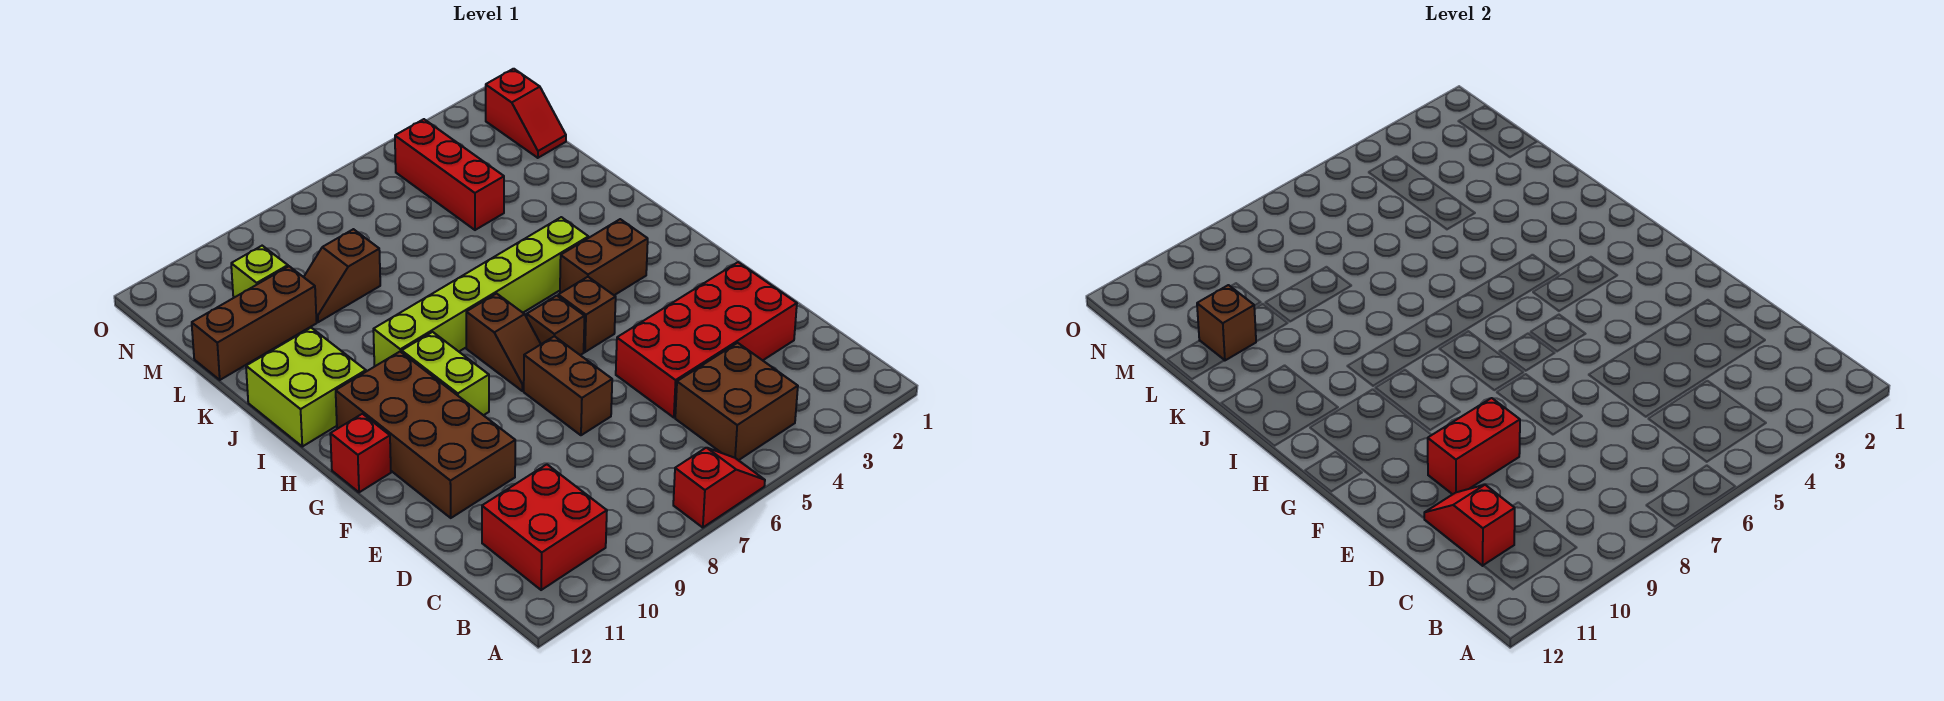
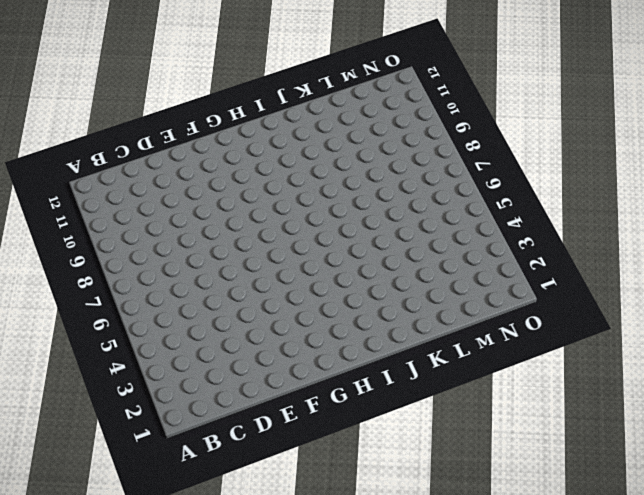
none -> red slope A6:A7 level 1 top 7
none -> brown brick B4:C5 level 1
none -> red brick B10:C11 level 1

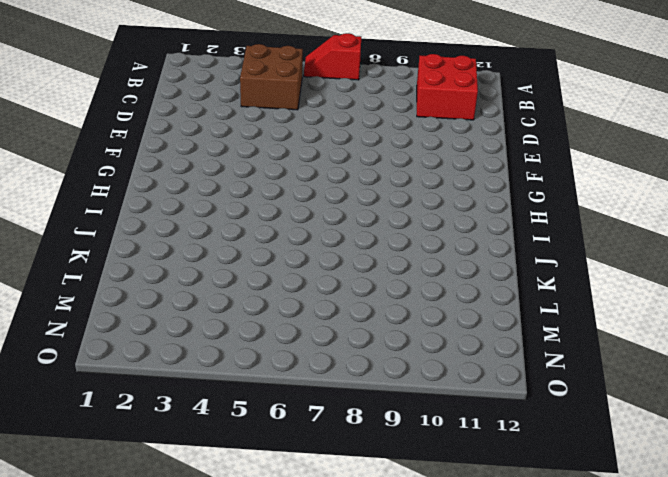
none -> red brick D2:E5 level 1
none -> brown brick E7:F7 level 1
none -> brown brick E10:H11 level 1

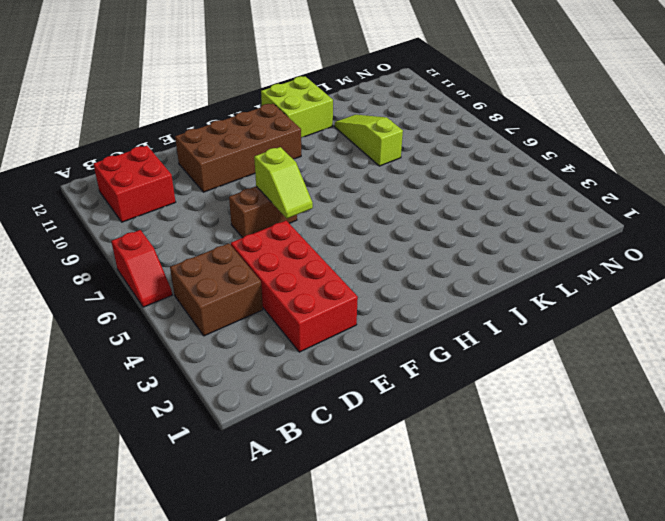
lime slope F6:F7 level 2 top 7 -> none
lime slope K8:K10 level 1 top 8 -> none
none -> brown brick G5 level 1
none -> brown brick G6 level 1
none -> brown slope G7:H7 level 1 top H

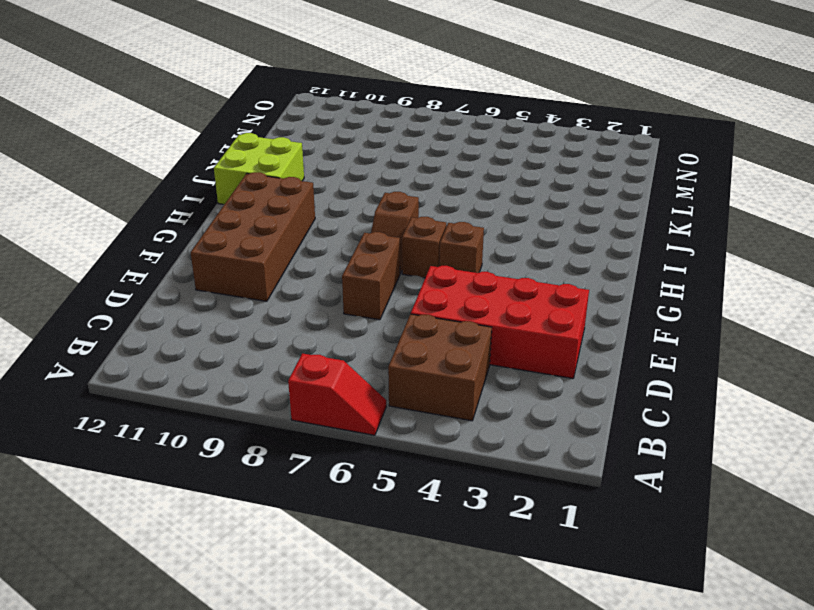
none -> red brick B10:C11 level 1
none -> lime brick G9:H9 level 1
none -> red brick G12 level 1

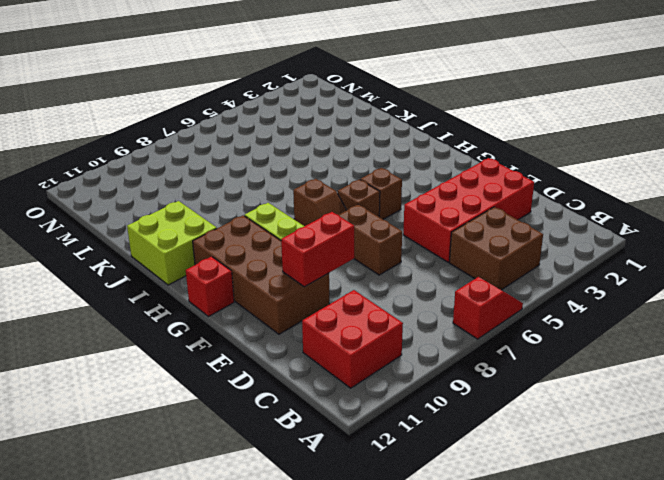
none -> brown brick H3:H4 level 1
none -> lime brick I4:I9 level 1
none -> red brick L4:N4 level 1

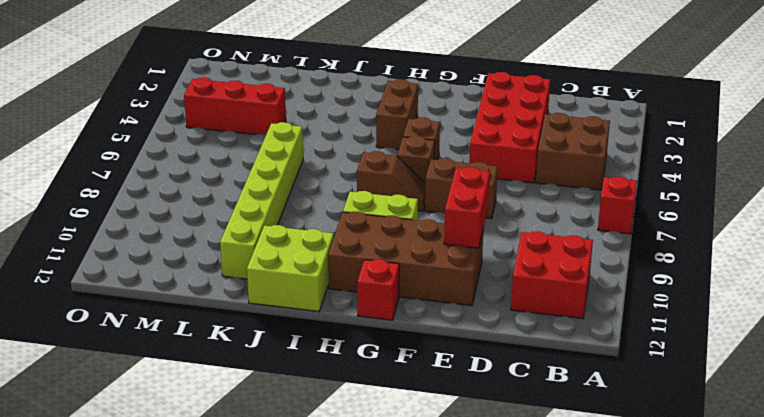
lime brick K6:K11 level 1 -> lime brick I4:I9 level 1
none -> brown slope L8:L9 level 1 top 8
none -> brown brick L10:L12 level 1
none -> red slope M1:N1 level 1 top N

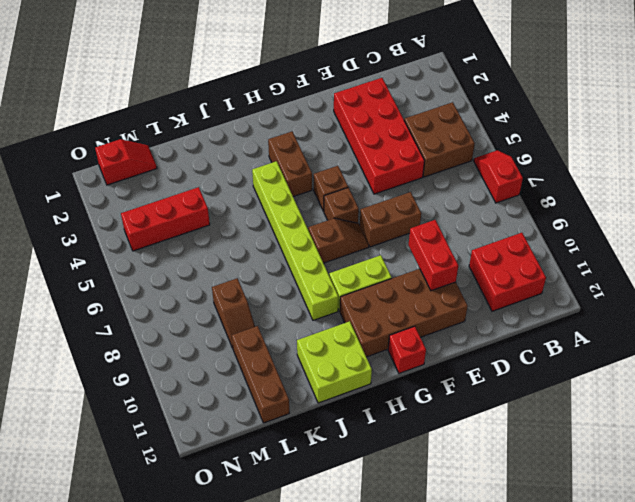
none -> lime brick M10 level 1
none -> red slope C11:D11 level 2 top C
none -> brown brick L11 level 2

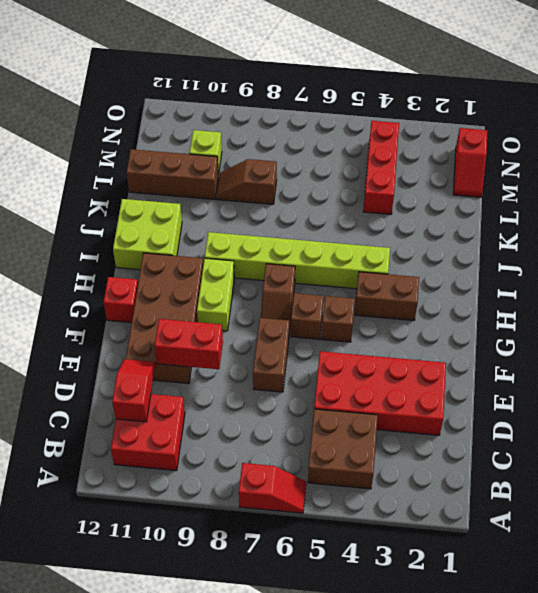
none -> brown brick L11 level 2

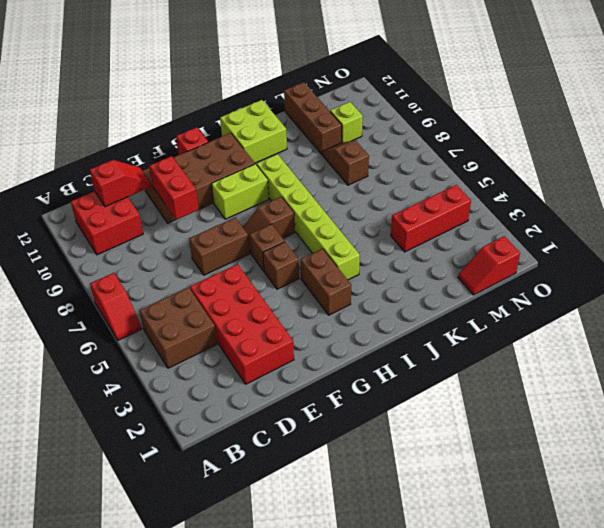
none -> brown brick L11 level 2

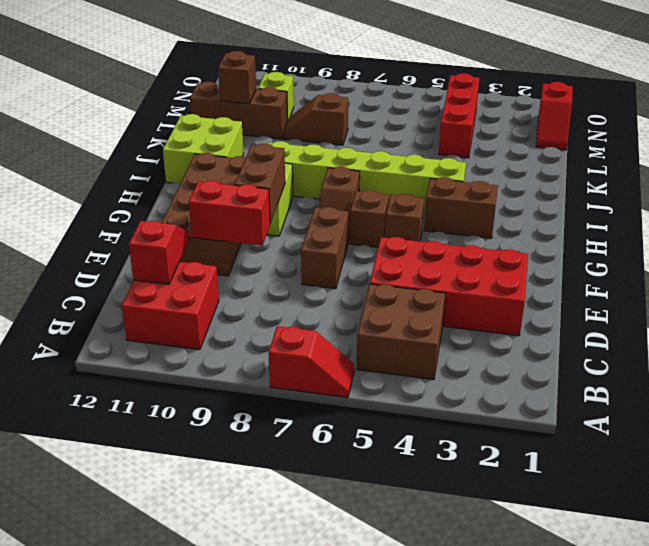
brown brick F9:G9 level 2 -> none
none -> red brick G12 level 1

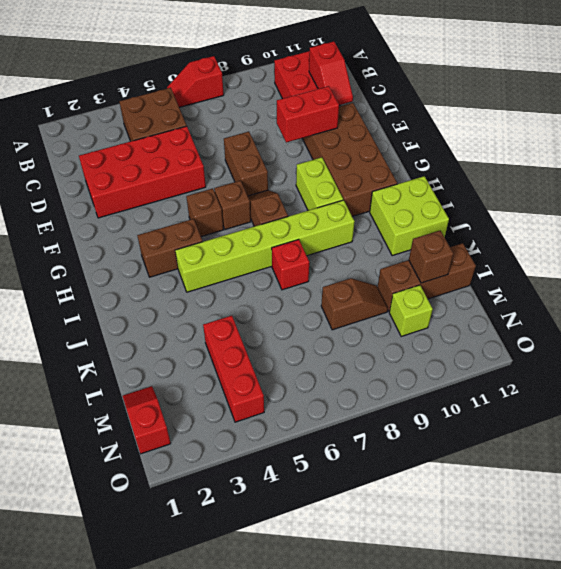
red brick J7 level 1 -> red brick G12 level 1

